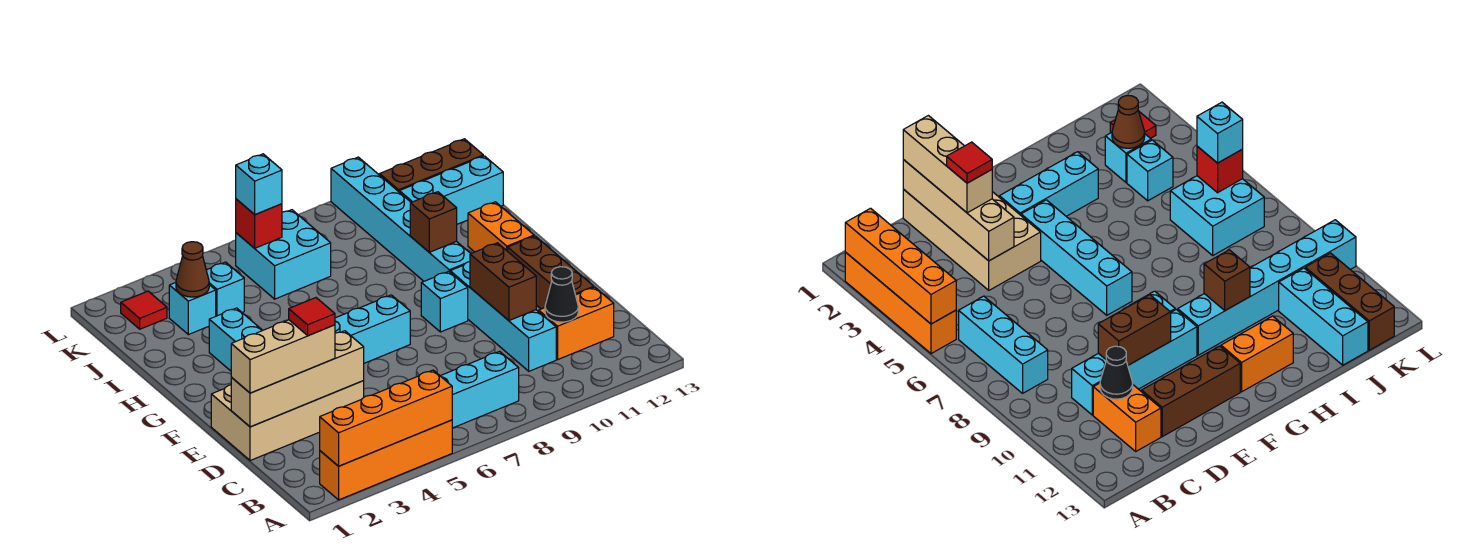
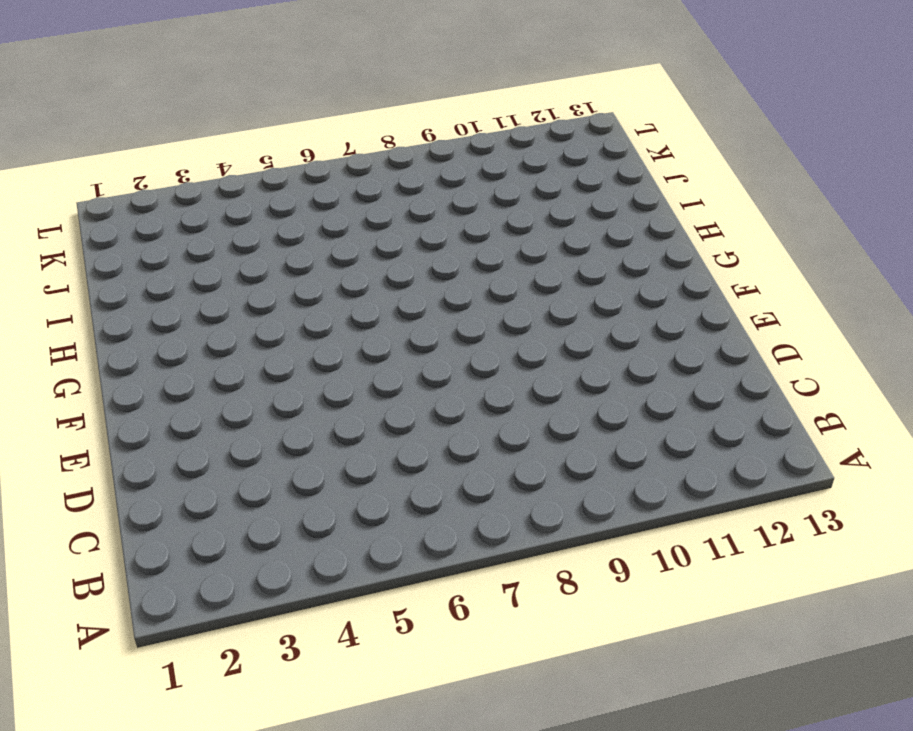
none -> orange brick A2:A5 level 1
none -> cyan brick B6:B8 level 1
none -> cyan brick C10:F10 level 1

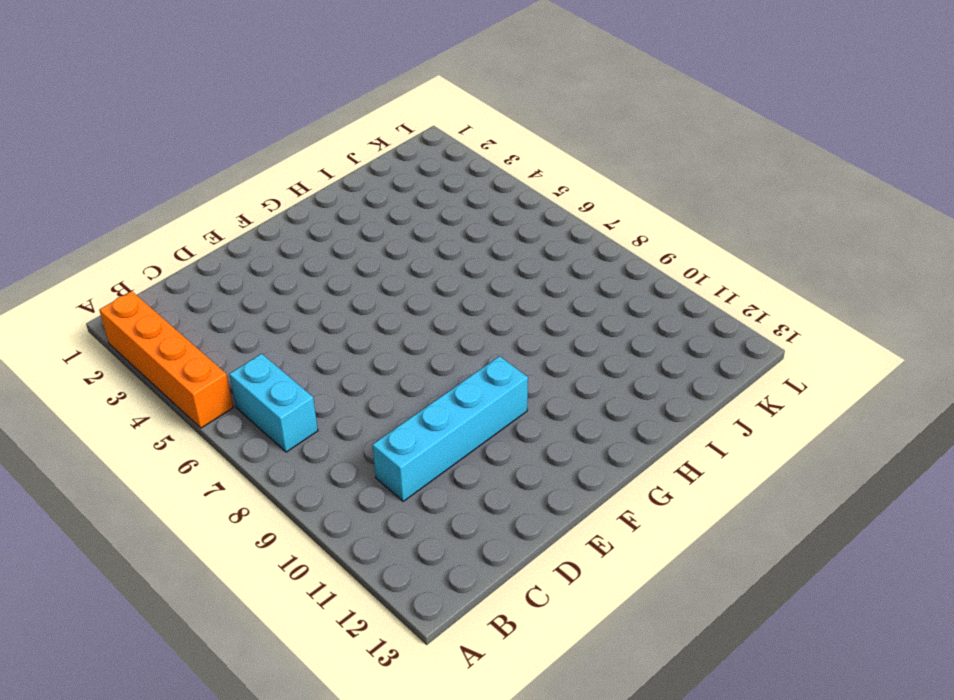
cyan brick B6:B7 level 1 -> cyan brick B6:B8 level 1
none -> orange brick C11:C12 level 1
none -> tan brick D1:E4 level 1
none -> brown brick D12:F12 level 1

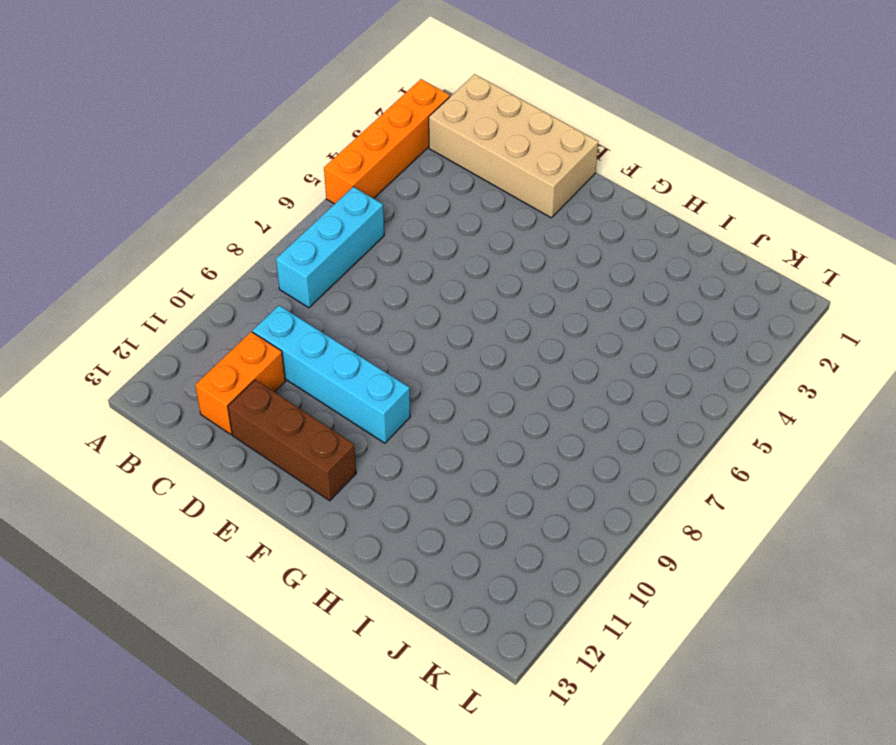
tan brick B1:E2 level 1 -> tan brick D1:E4 level 1
none -> cyan brick F3:H3 level 1
none -> cyan brick F4:F7 level 1
none -> cyan brick F9 level 1

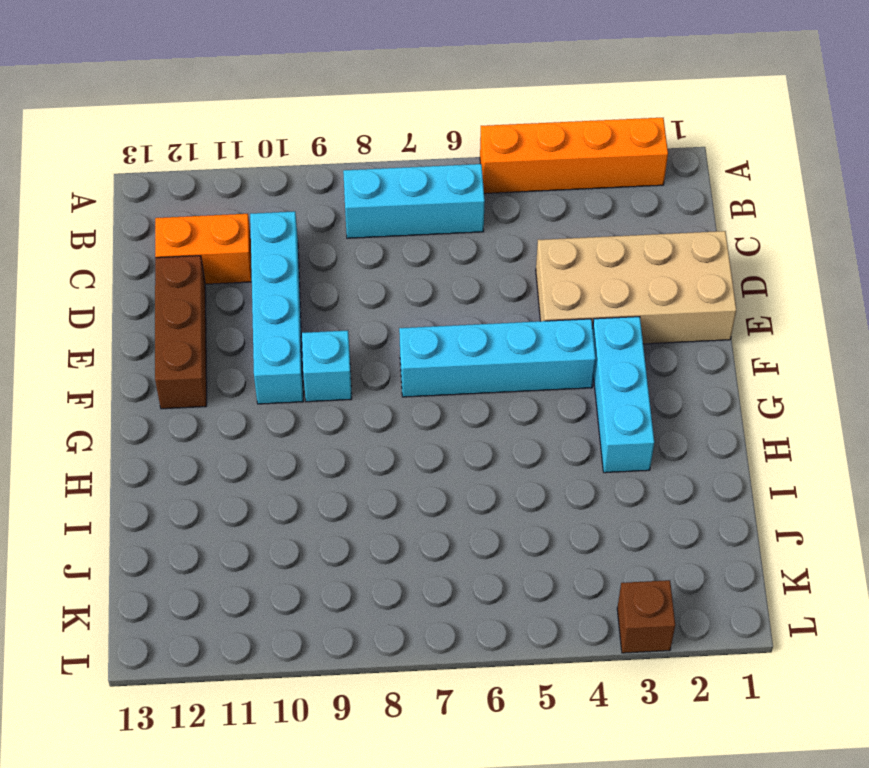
brown brick L3 level 1 -> brown brick H10 level 2
none -> cyan brick G10:L10 level 1
none -> orange brick G12:H12 level 1
none -> cyan brick J3 level 1

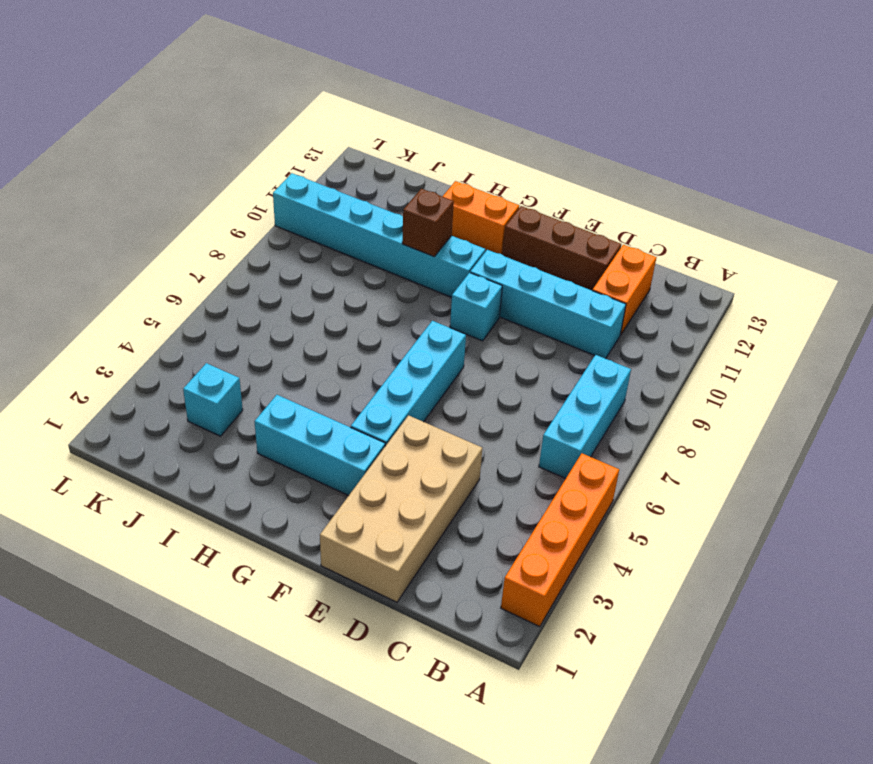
none -> cyan brick J4 level 1
none -> cyan brick J6:K7 level 1
none -> cyan brick J11:J13 level 1

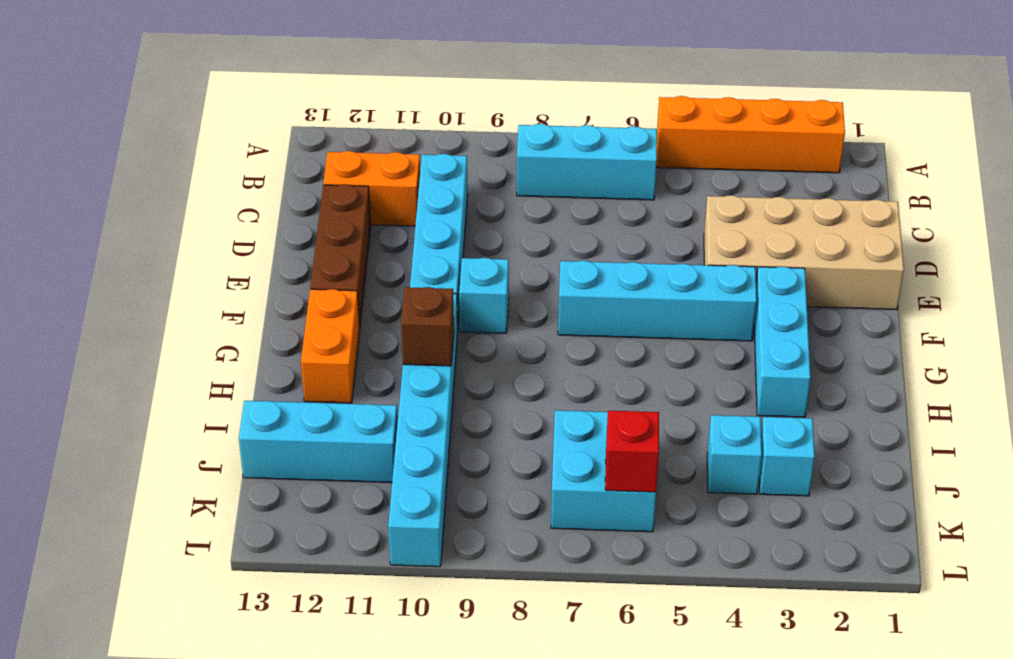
none -> red tile K2 level 1
none -> brown brick K11:K13 level 1
none -> orange brick A2:A5 level 2

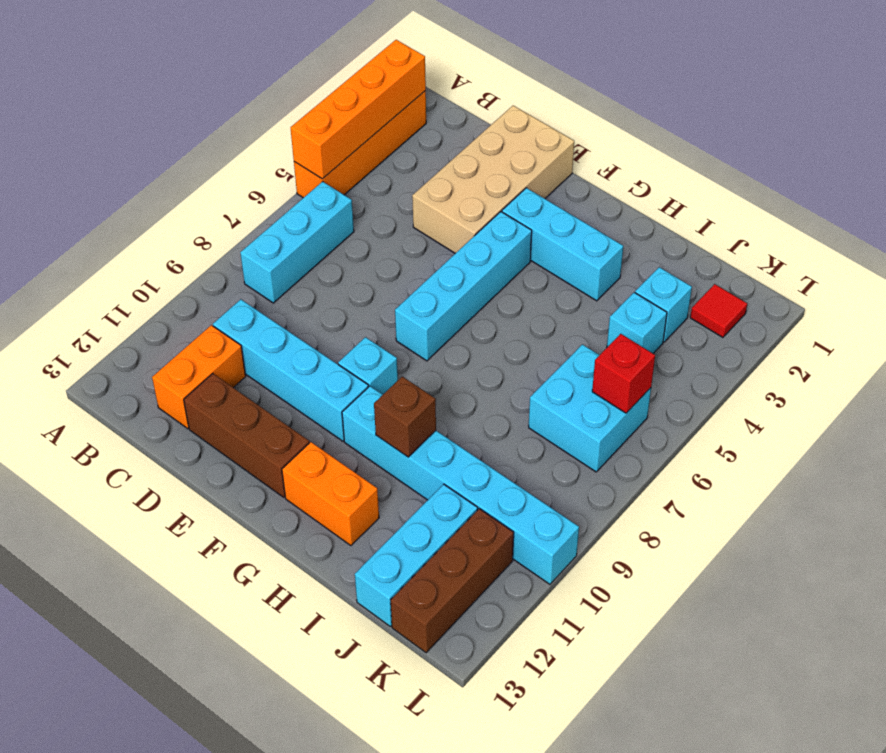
none -> black cone C11 level 2
none -> tan brick D1:D4 level 2
none -> brown brick D10:E10 level 2

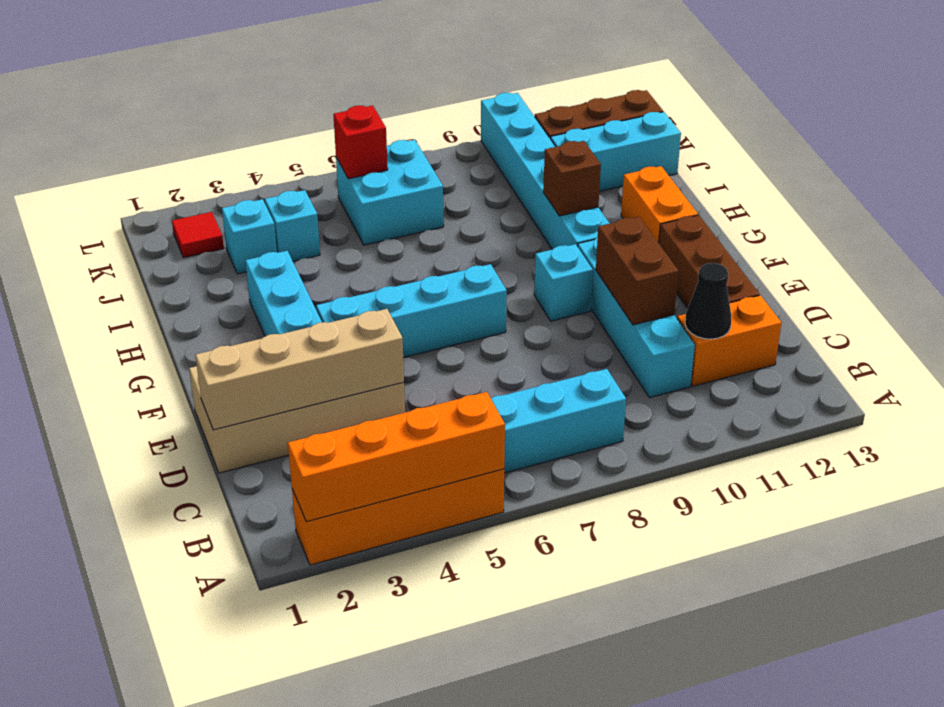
none -> brown cone J3 level 2
none -> tan brick D1:D3 level 3
none -> cyan brick K6 level 3

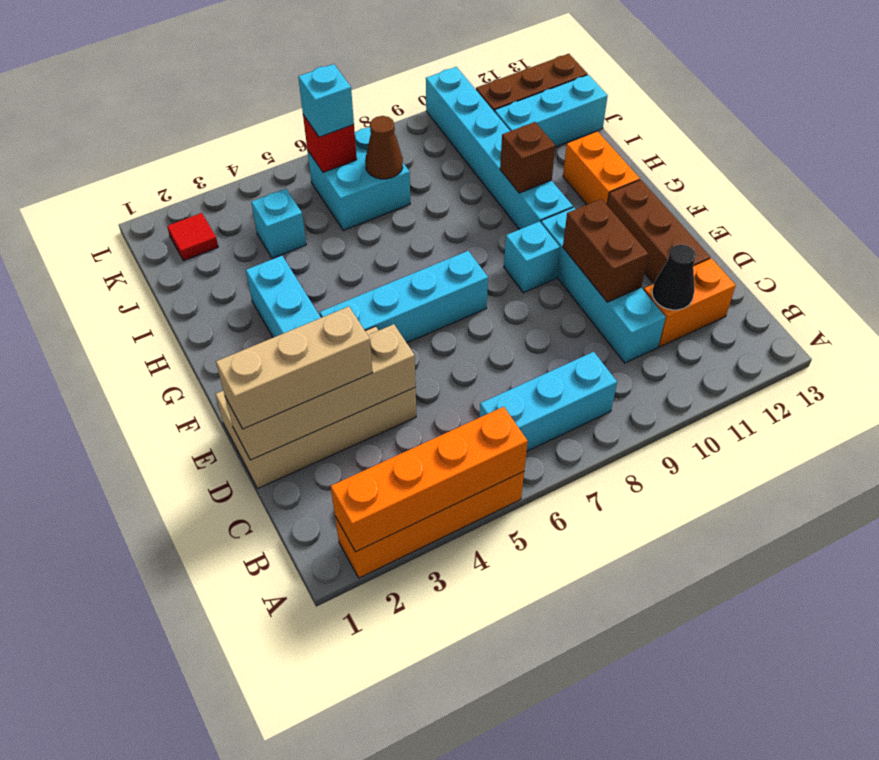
brown cone J7 level 2 -> brown cone J3 level 2
none -> cyan brick J3 level 1
none -> red tile D3 level 4

